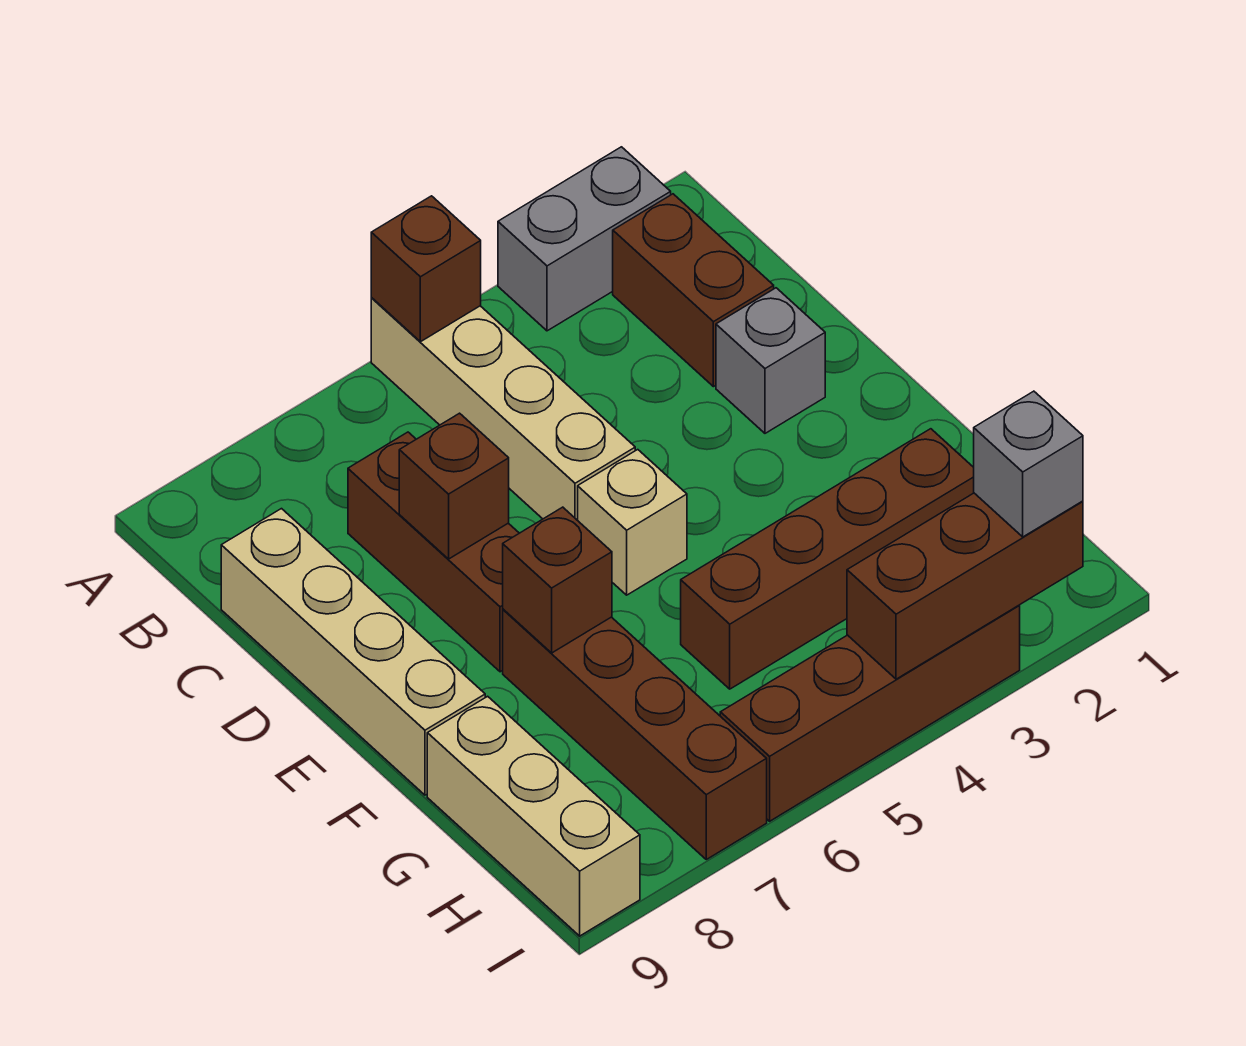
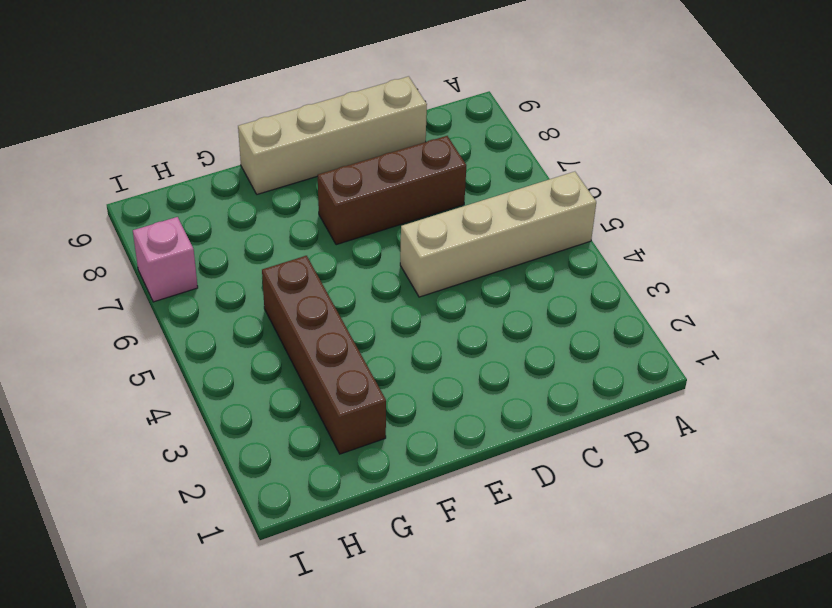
pink brick I7 level 1 -> brown brick F7:I7 level 1
none -> grey brick A2:A3 level 1
none -> brown brick B2:C2 level 1
none -> grey brick D2 level 1

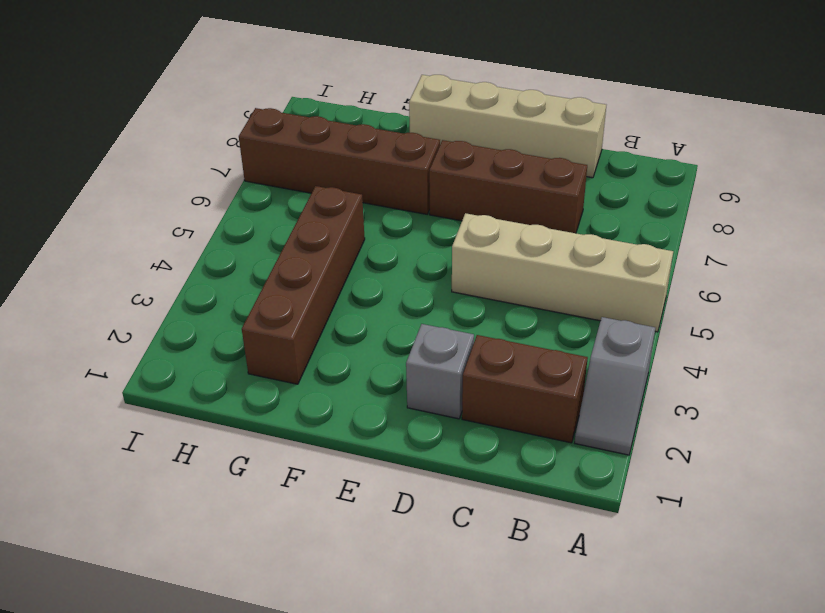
grey slope A2:A3 level 1 top 3 -> grey brick A2:A3 level 1
none -> tan brick E5 level 1
none -> tan brick G9:I9 level 1
none -> brown brick I3:I6 level 1

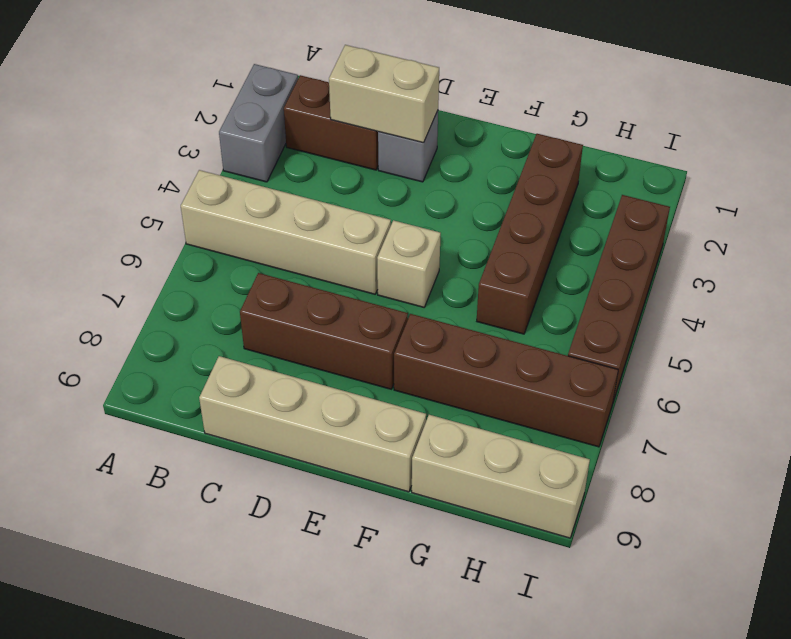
tan brick C2:D2 level 2 -> none
none -> brown brick A5 level 2
none -> brown brick D7 level 2
none -> brown brick F7 level 2

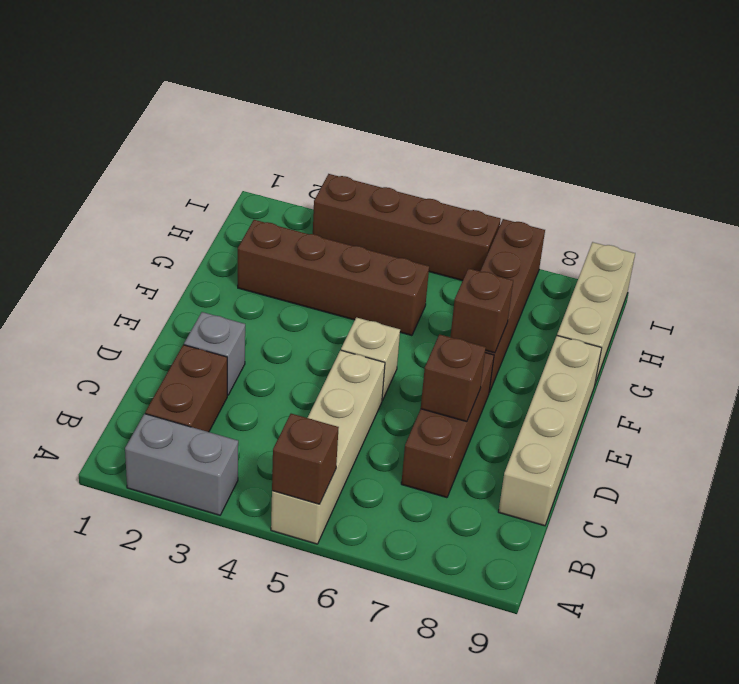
none -> brown brick I2:I4 level 2
none -> grey brick I2 level 3

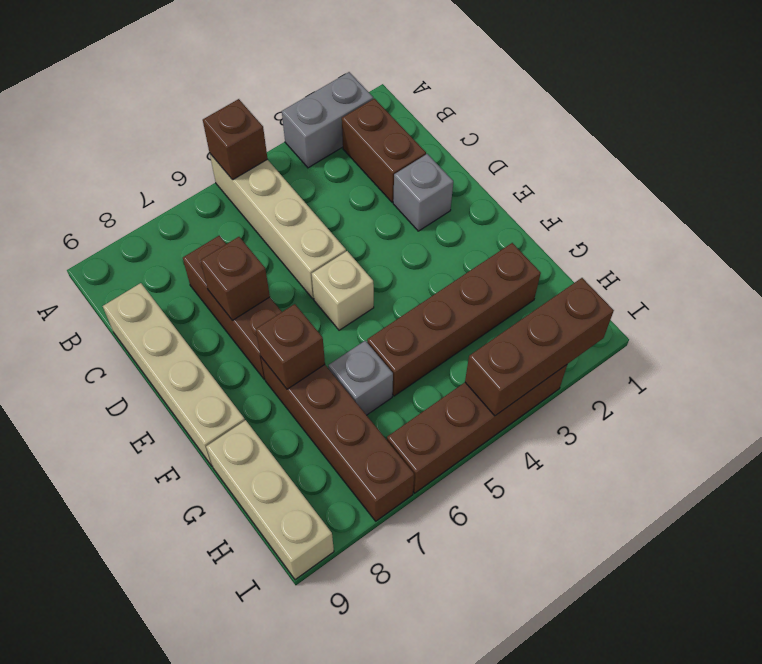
grey brick G6 level 1 -> grey brick I2 level 3

